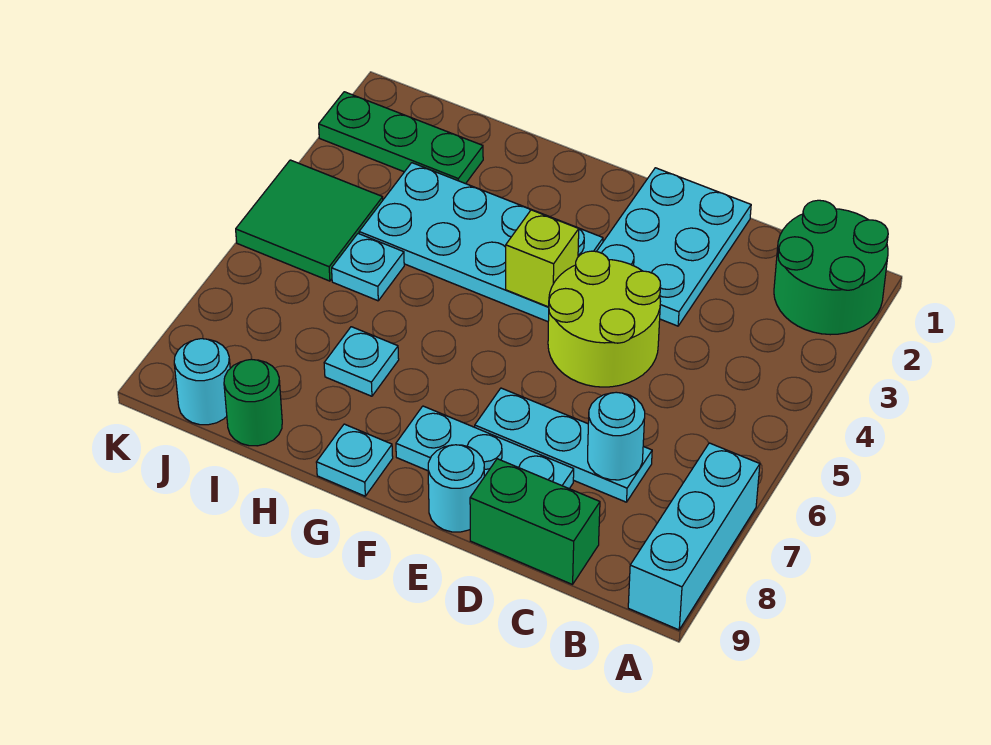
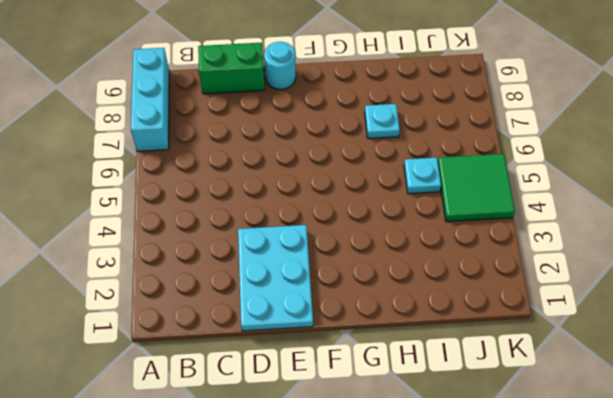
none -> green round brick A1:B2 level 1
none -> cyan plate C7:E7 level 1
none -> lime round brick D4:E5 level 1

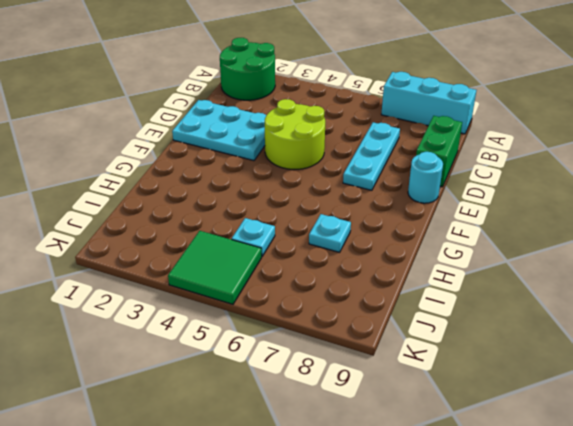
none -> cyan plate D8:F8 level 1
none -> cyan plate F3:I4 level 1
none -> cyan plate G9 level 1

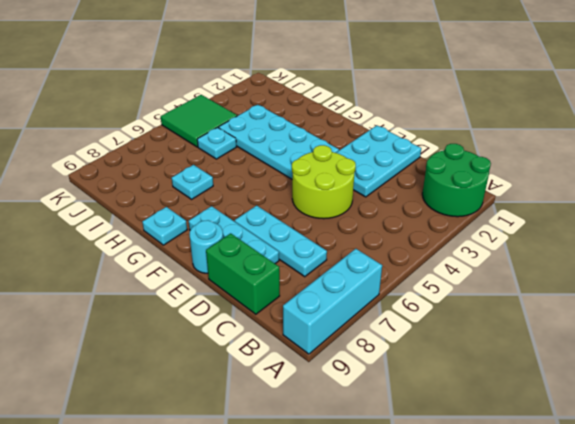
none -> green plate I2:K2 level 1
none -> green round brick I9 level 1
none -> cyan round brick J9 level 1

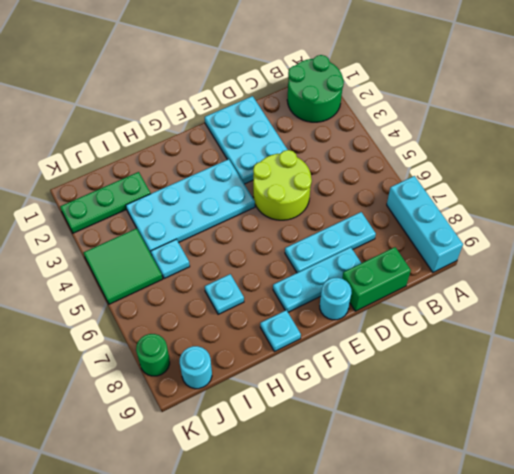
green round brick K8 level 1 -> green round brick I9 level 1
none -> cyan round brick C7 level 2
none -> lime brick F4 level 2

